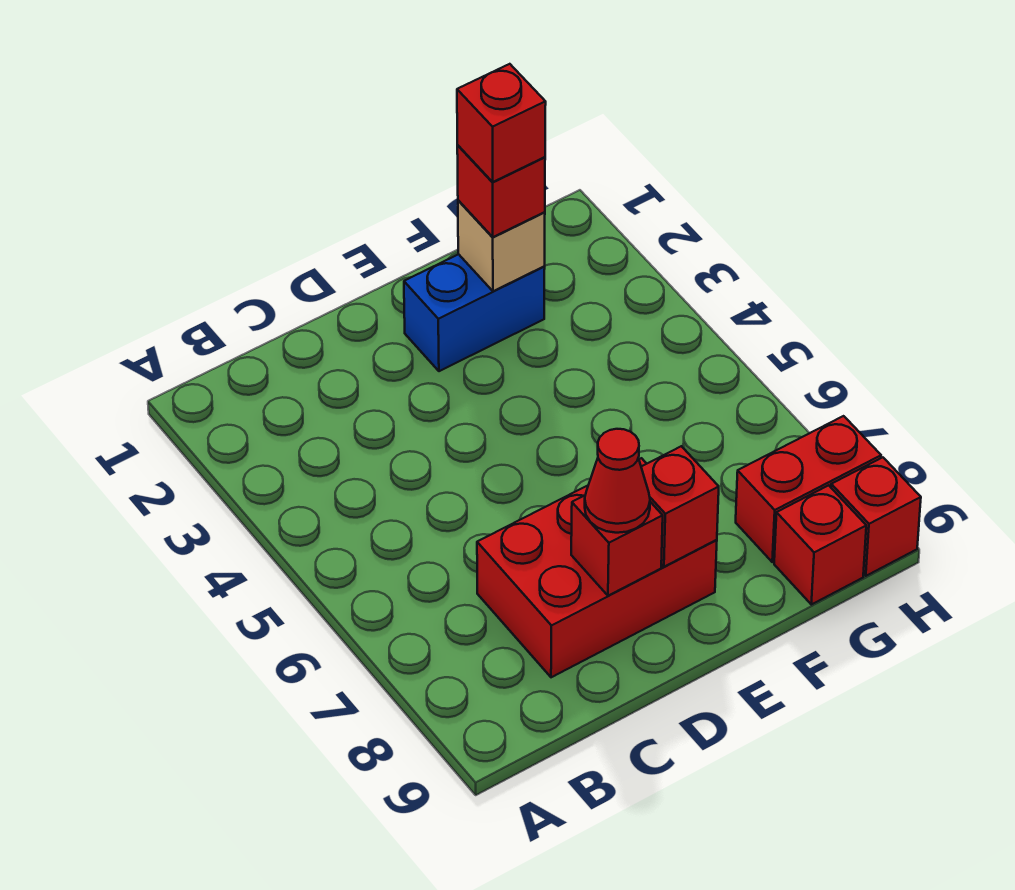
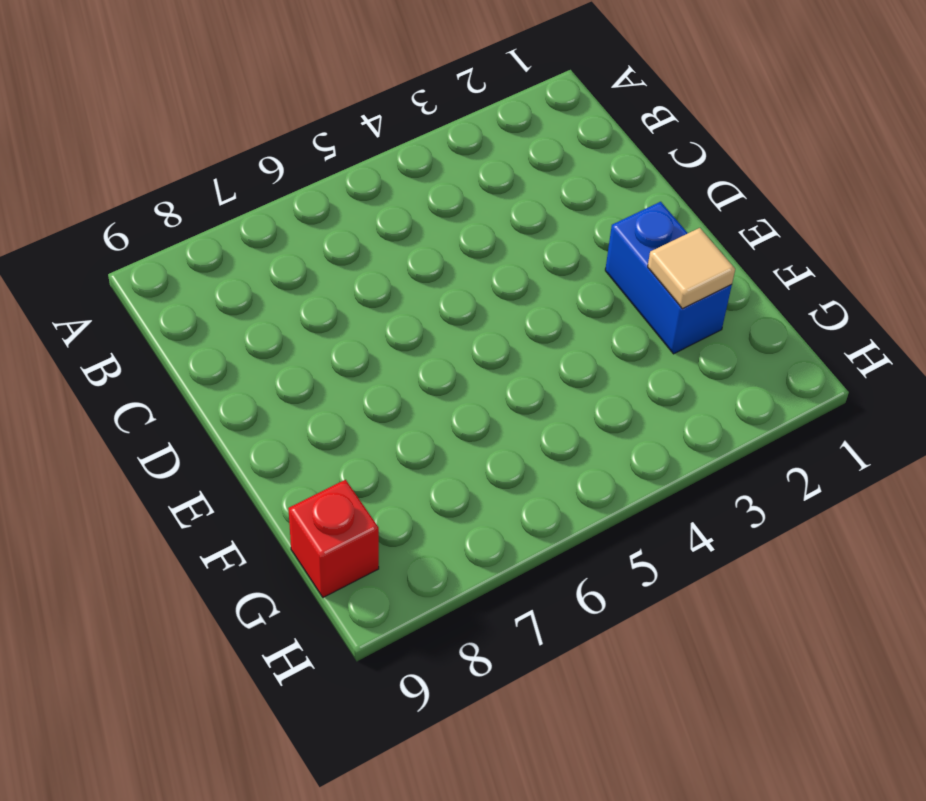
tan tile F2 level 2 -> tan brick F2 level 2
none -> red brick C7:E8 level 1
none -> red brick G8:H8 level 1

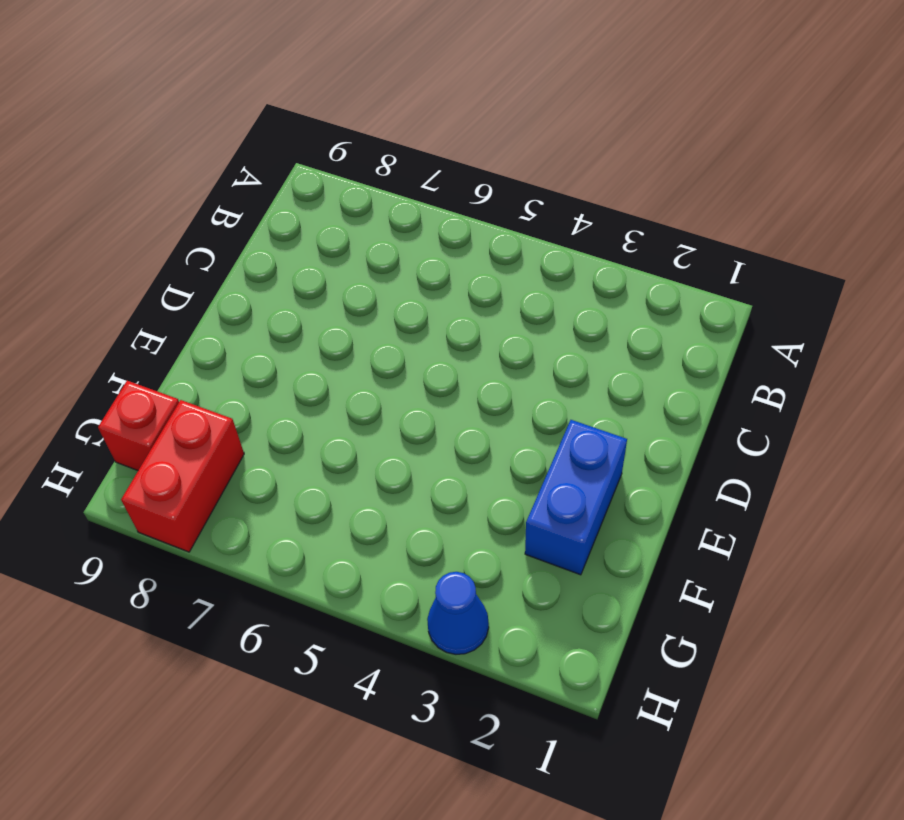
blue cone H3 level 1 -> none
none -> red brick C7:E8 level 1
none -> red brick H9 level 1

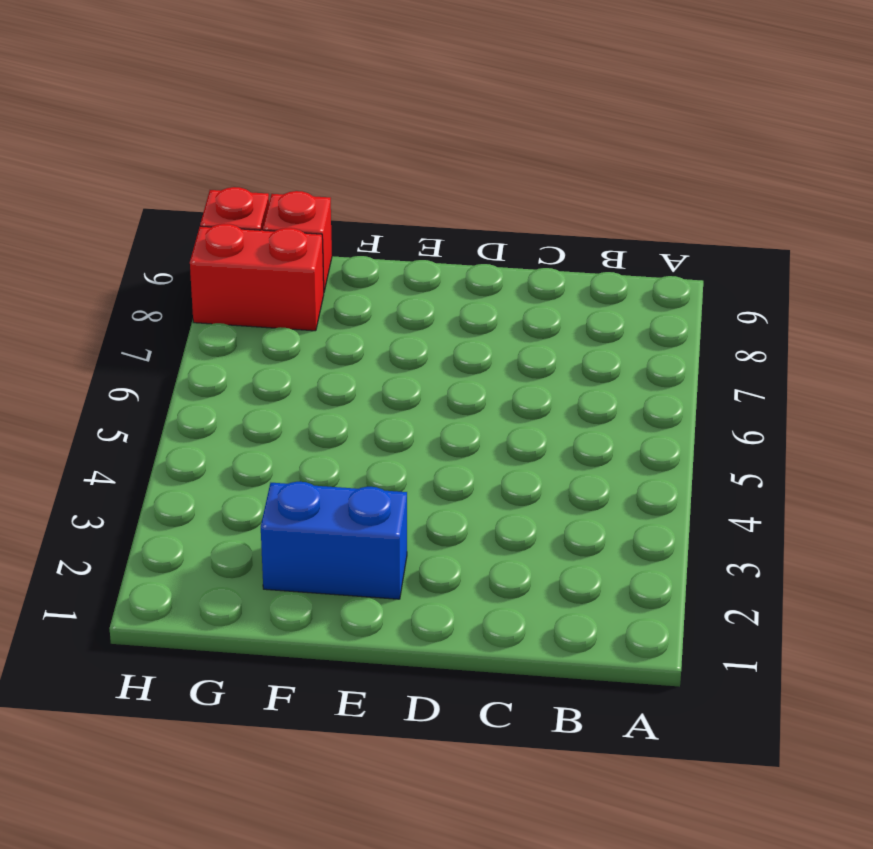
none -> red brick C7:E8 level 1
none -> red brick D8 level 2

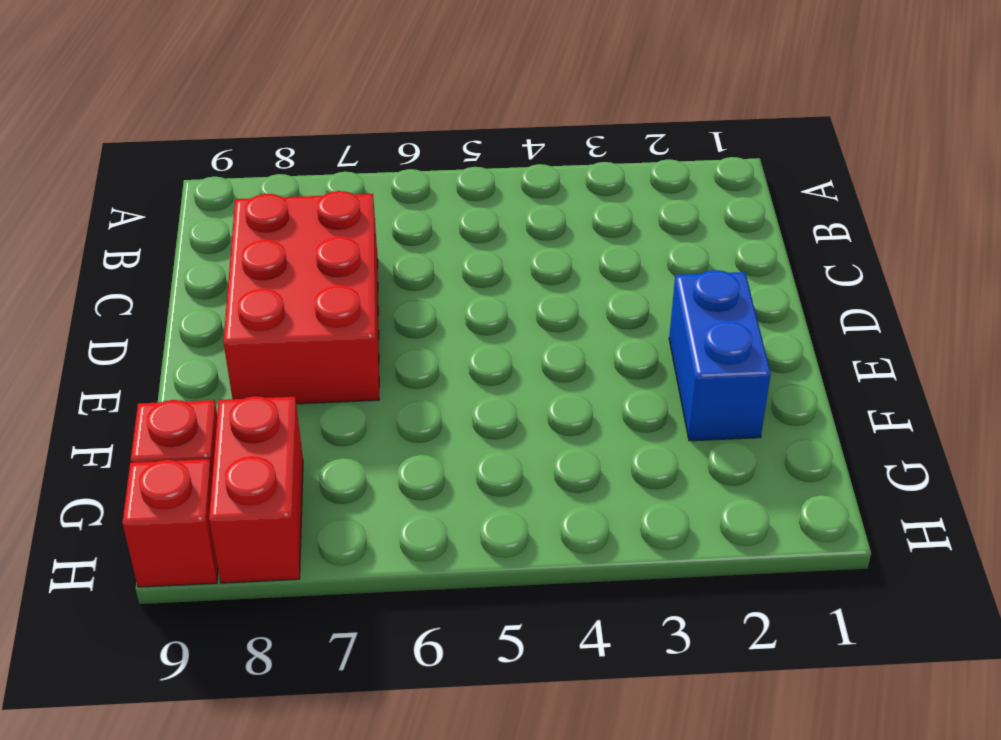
none -> red brick D8 level 2
none -> red brick E8 level 2

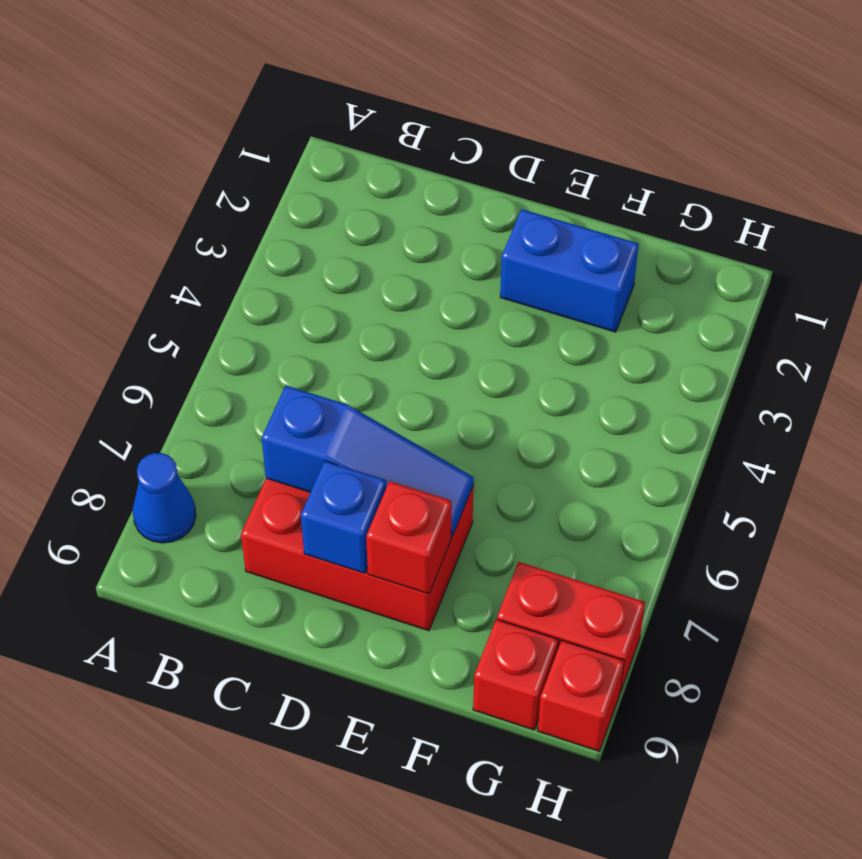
blue cone A8 level 1 -> none
blue slope C7:E7 level 2 top C -> none
blue brick D8 level 2 -> red brick D8 level 2
none -> tan brick F2 level 2
none -> red cone D8 level 3

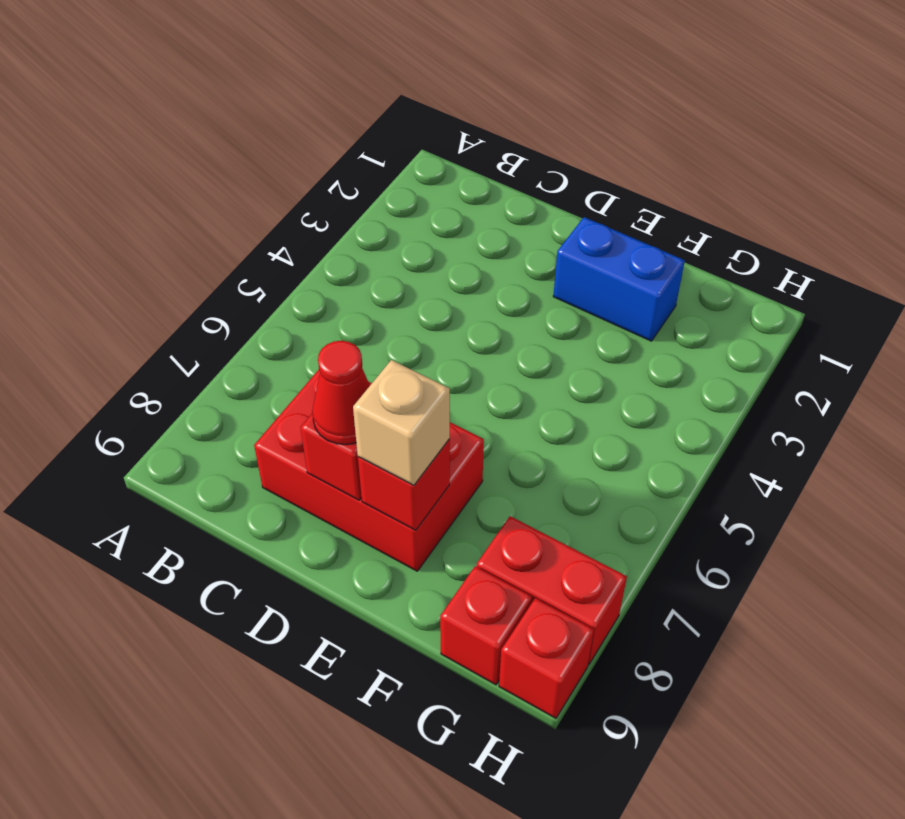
tan brick E8 level 3 -> tan brick F2 level 2
none -> red brick F2 level 3
none -> red brick F2 level 4

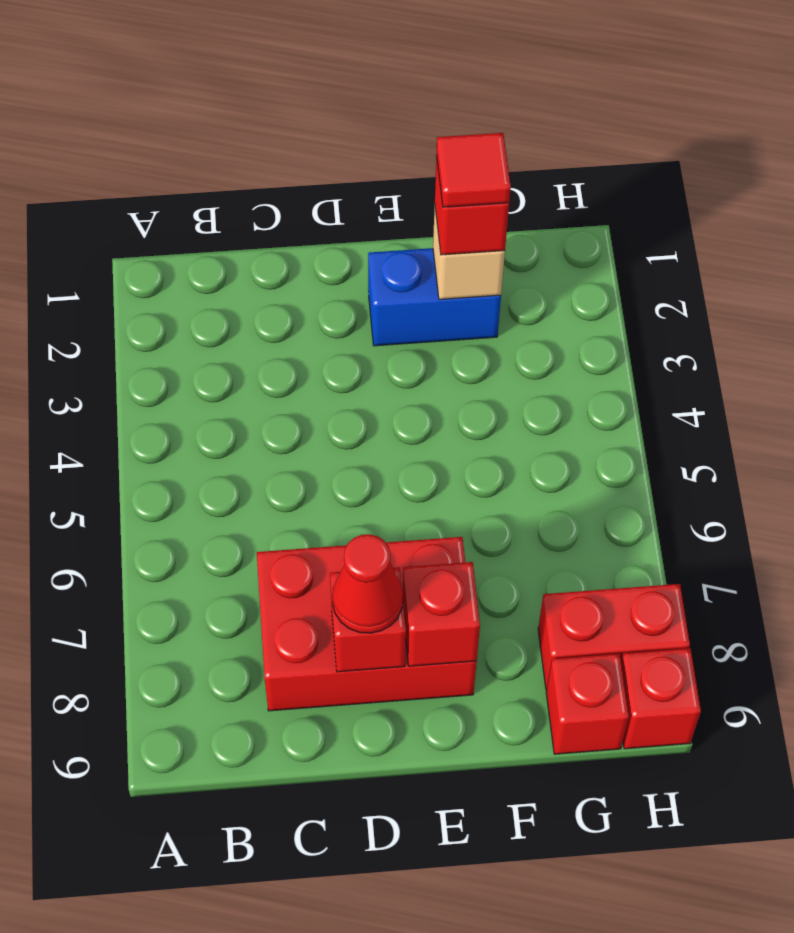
red tile F2 level 4 -> red brick F2 level 4

